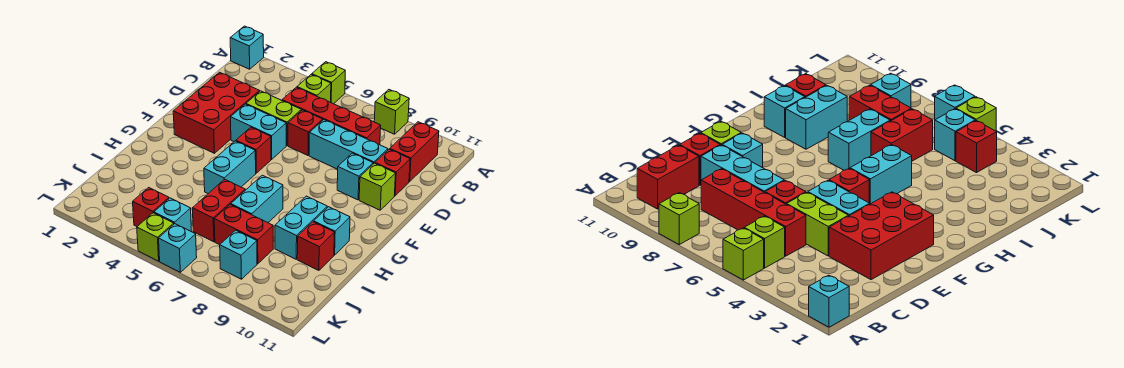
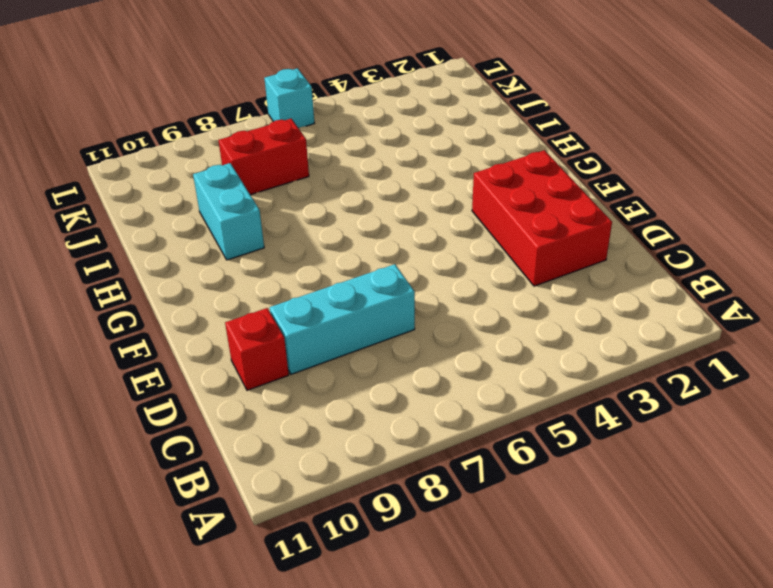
none -> cyan brick A1 level 1
none -> lime brick A5 level 1
none -> lime brick A8 level 1

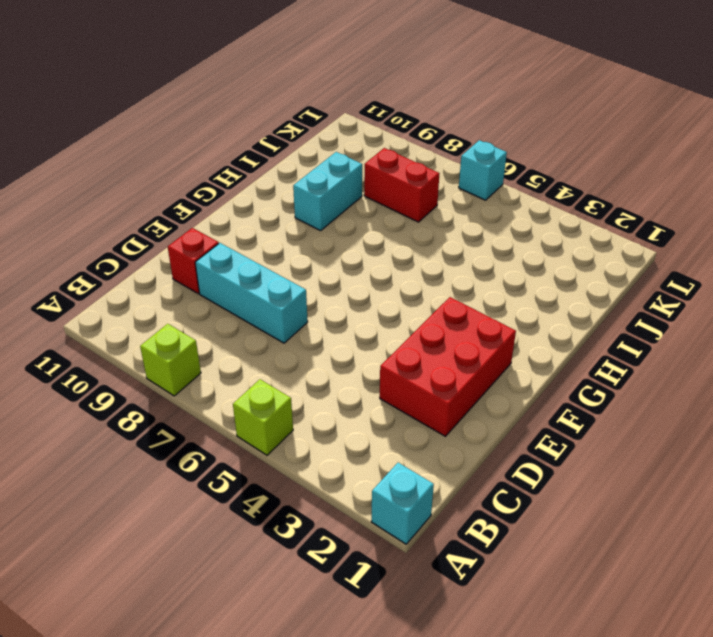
none -> lime brick B5 level 1
none -> red brick B10:C10 level 1
none -> red brick C5:C8 level 1

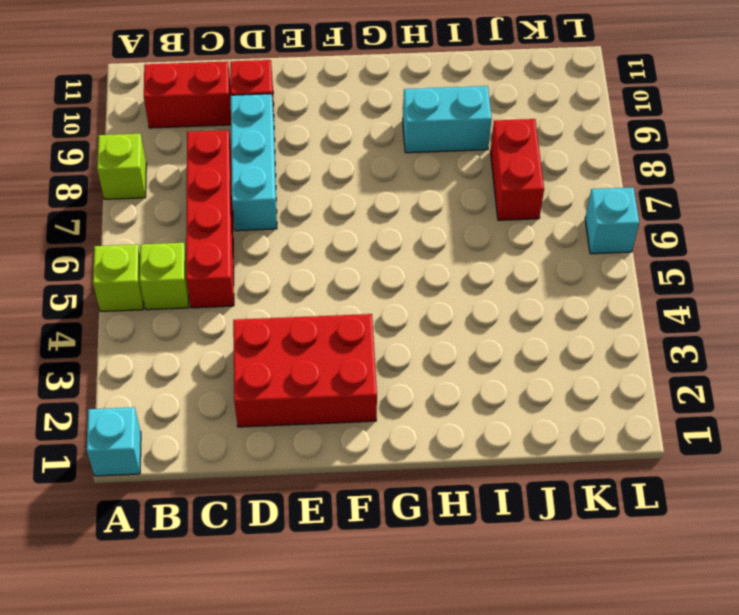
none -> lime brick D4:D5 level 1
none -> red brick D6 level 1
none -> cyan brick E4:E5 level 1

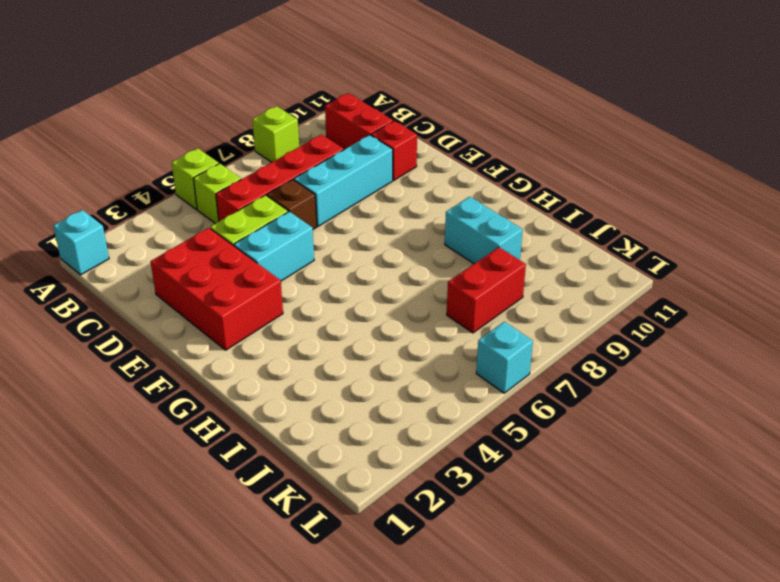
brown brick D6 level 1 -> red brick D6 level 1
none -> cyan brick E9 level 1
none -> lime brick E10 level 1
none -> red brick F5 level 1

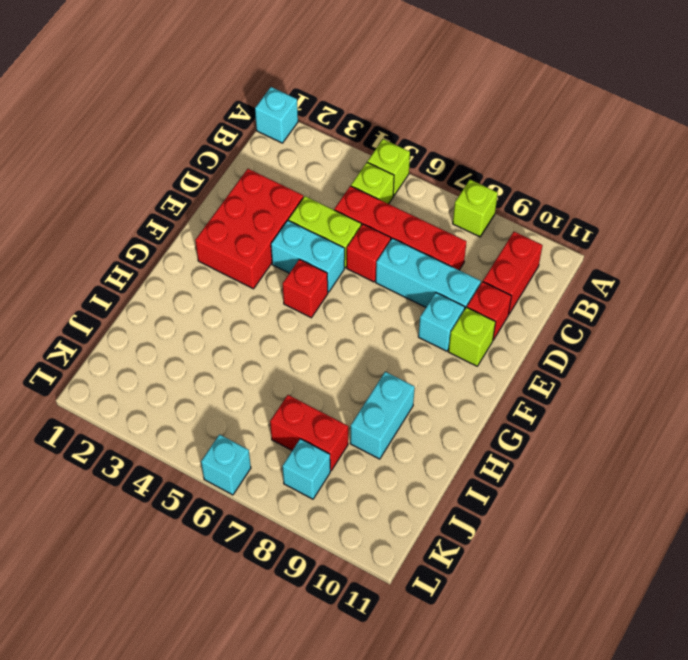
none -> cyan brick G5:H5 level 1
none -> cyan brick H7:I7 level 1
none -> cyan brick H10 level 1

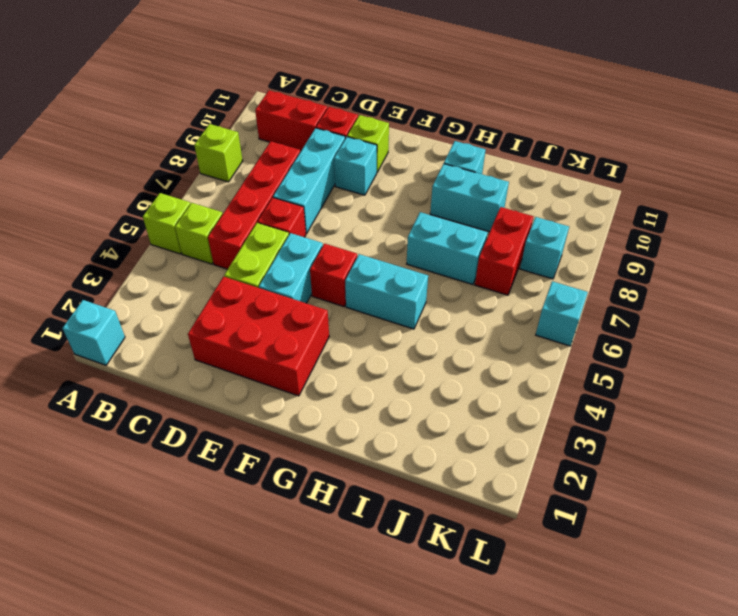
none -> red brick I6:J6 level 1
none -> red brick I10 level 1
none -> red brick K4 level 1

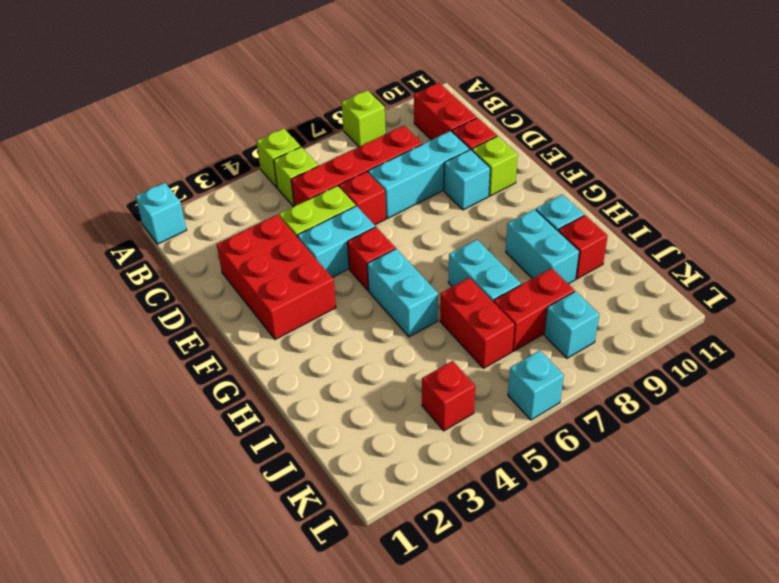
none -> cyan brick K5 level 1
none -> lime brick L5 level 1

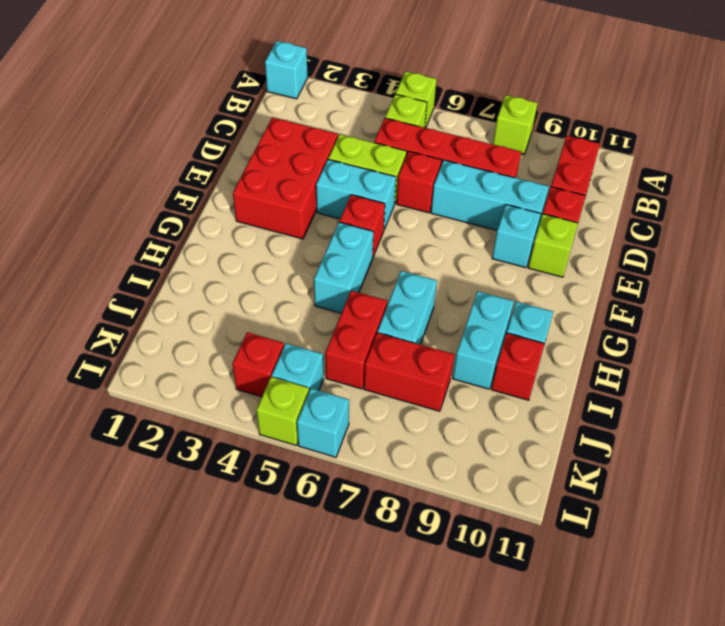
none -> cyan brick K8 level 1

